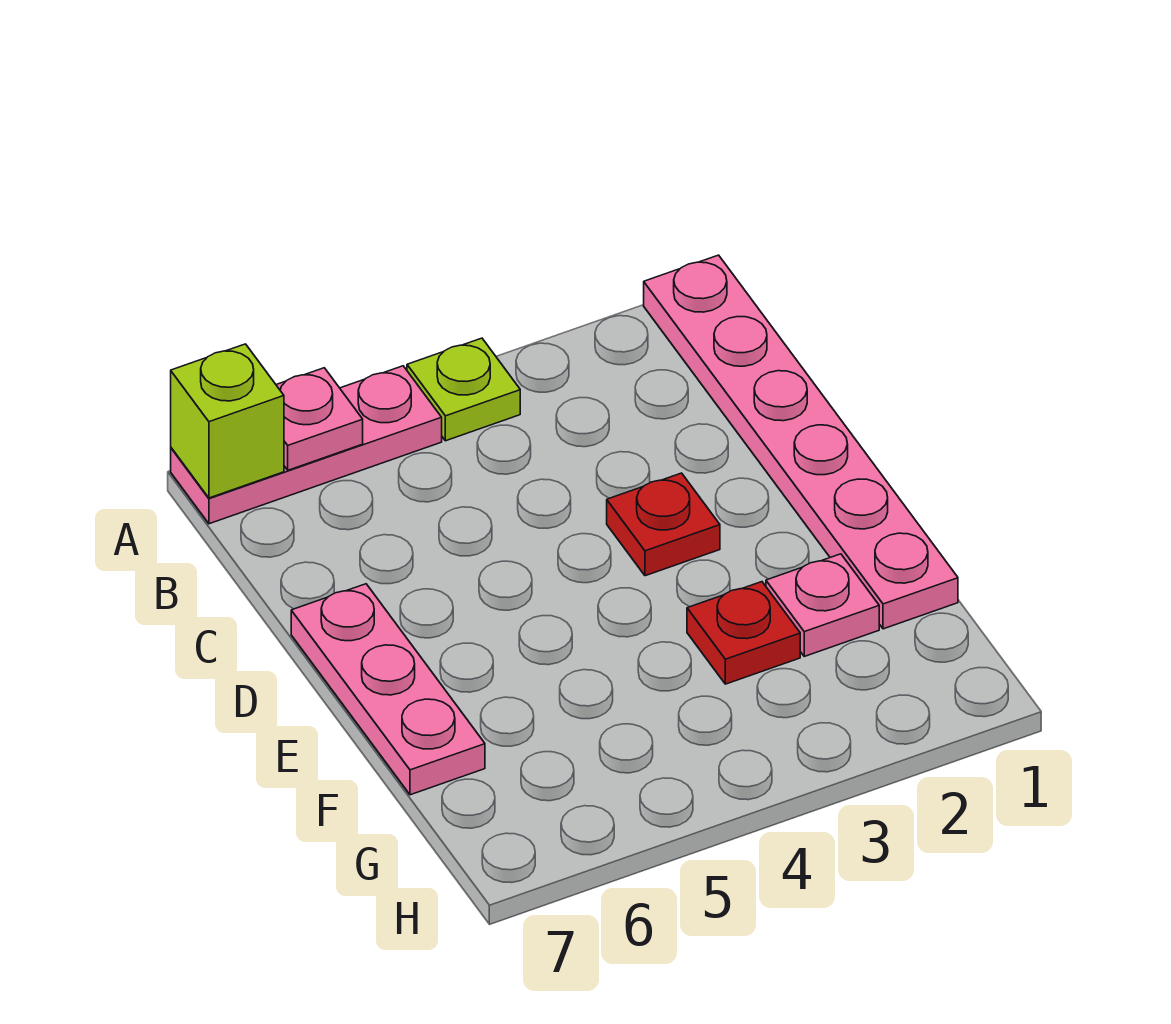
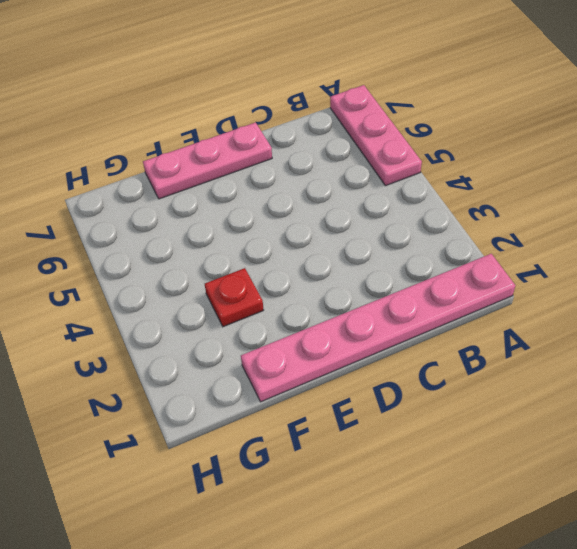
none -> lime plate A4 level 1
none -> red plate D3 level 1

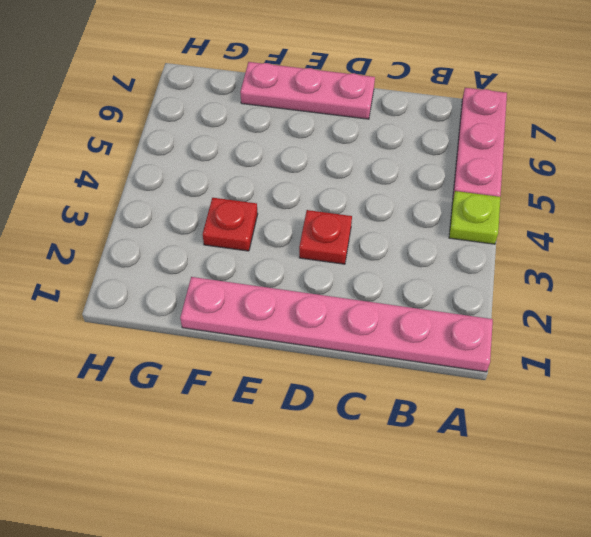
none -> pink plate F2 level 1
none -> pink plate A6 level 2

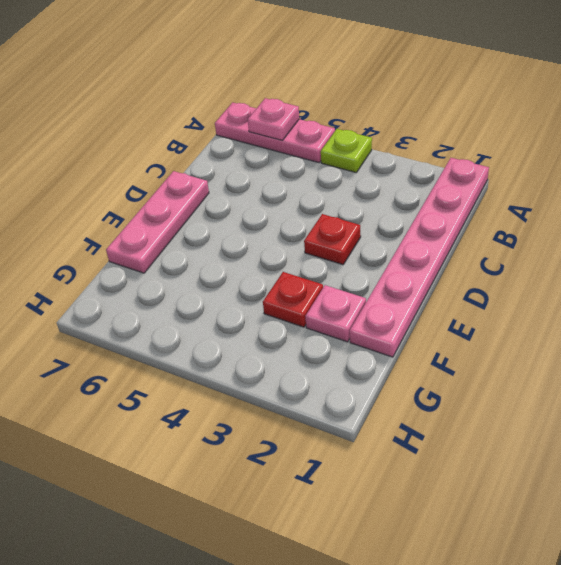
none -> lime brick A7 level 2

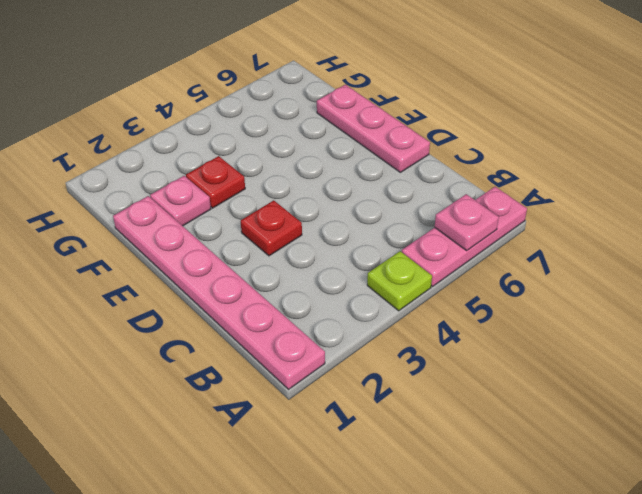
none -> lime brick A7 level 2

